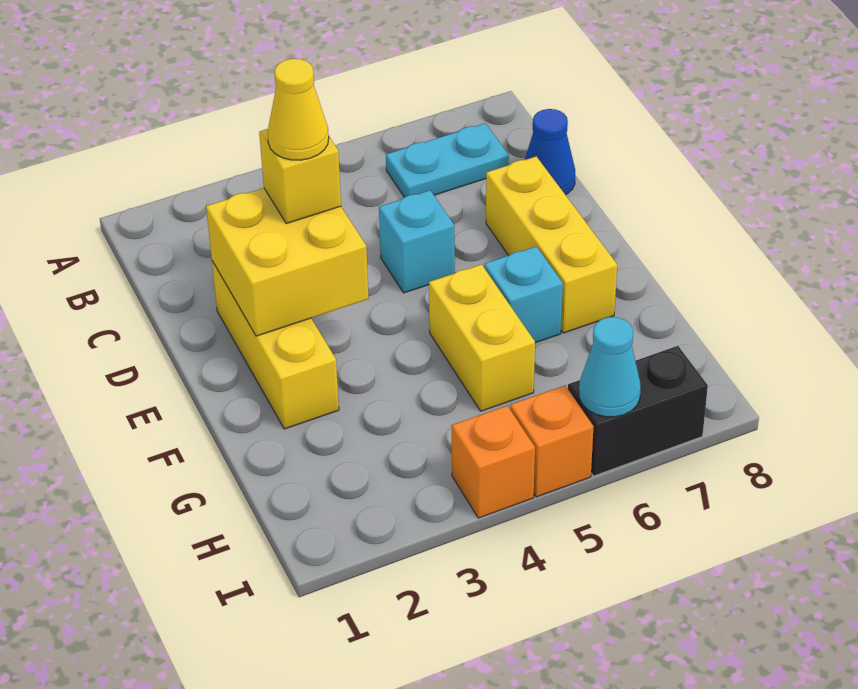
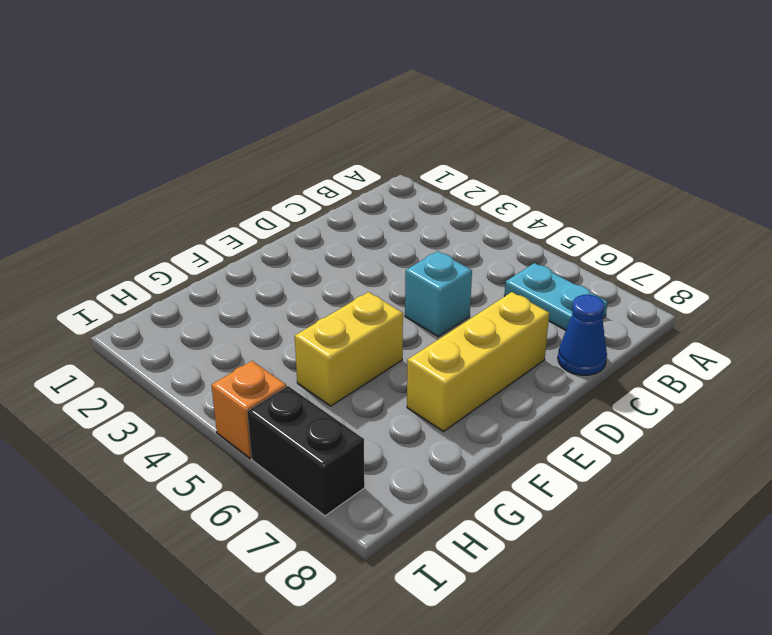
none -> yellow brick D2:F2 level 1
none -> cyan brick F6 level 1
none -> orange brick I4 level 1

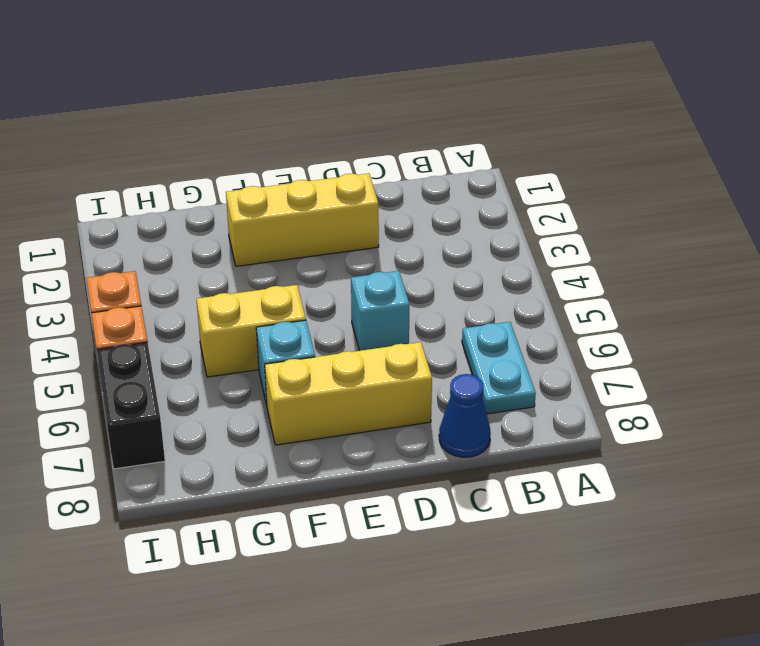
none -> yellow brick D2:E3 level 2
none -> cyan cone I6 level 2
none -> yellow brick D3 level 3

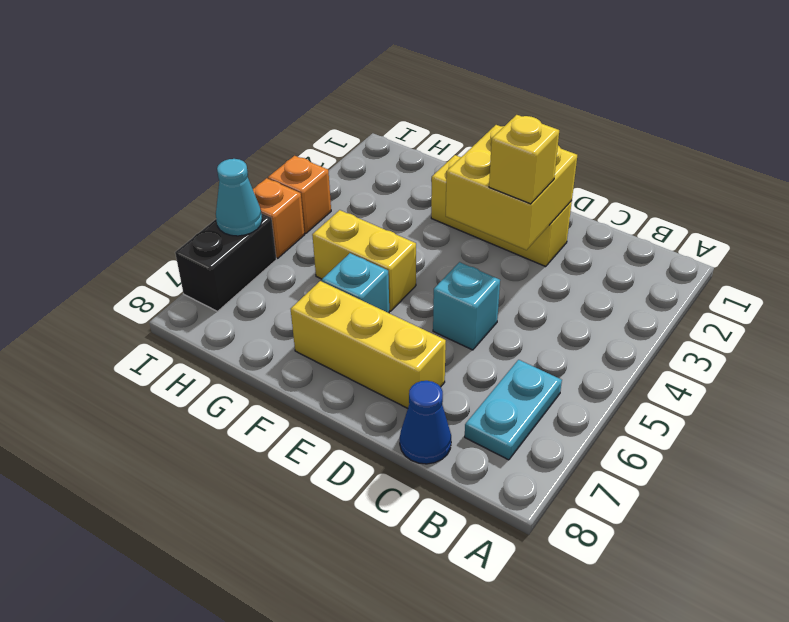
none -> yellow cone D3 level 4

